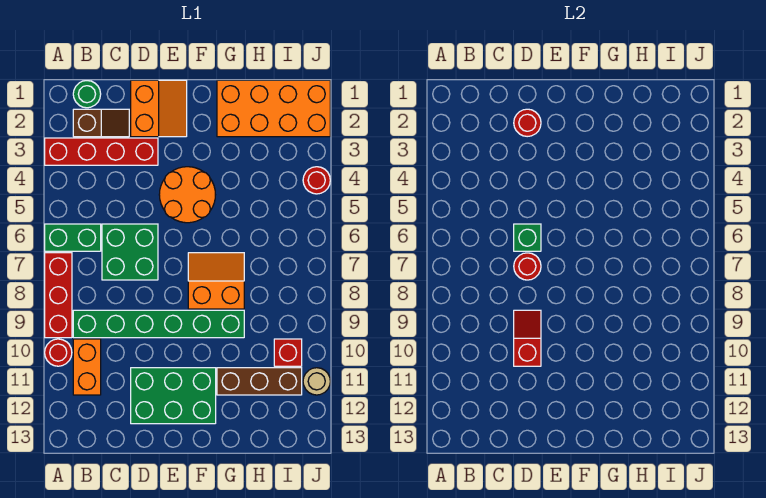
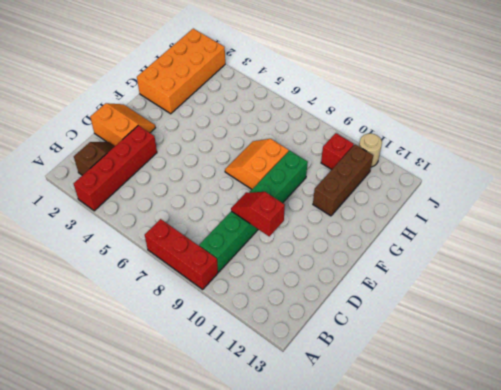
none -> green brick A6:B6 level 1
none -> red round brick A10 level 1
none -> green round brick B1 level 1

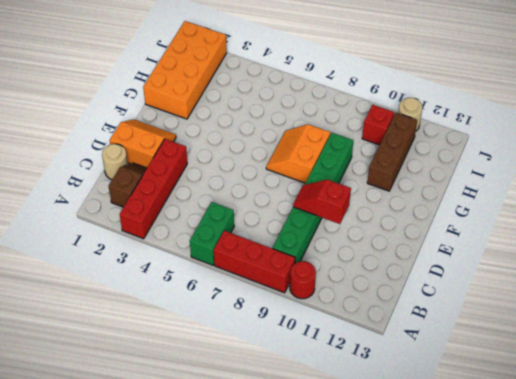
tan round brick C1 level 1 -> none
none -> green round brick B1 level 1
none -> orange brick B10:B11 level 1
none -> green brick C6:D7 level 1

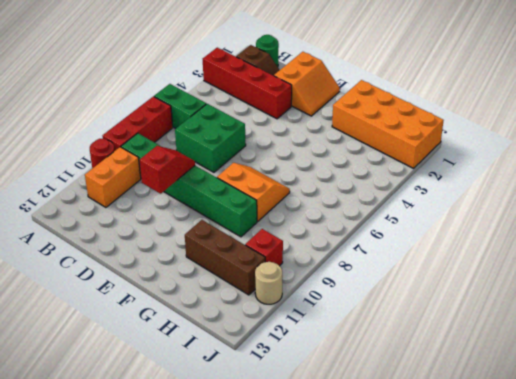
none -> green brick D11:F12 level 1
none -> orange round brick E4:F5 level 1
none -> red round brick J4 level 1

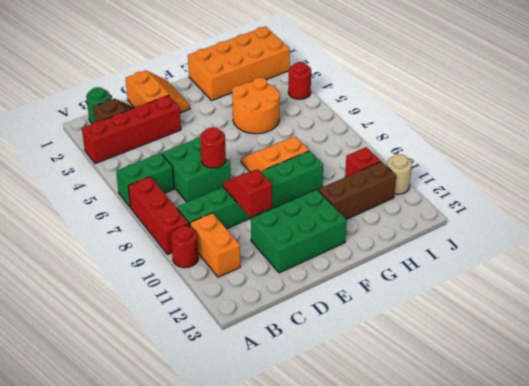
orange round brick G4:H5 level 1 -> orange round brick E4:F5 level 1
none -> red round brick D2 level 2
none -> green brick D6 level 2

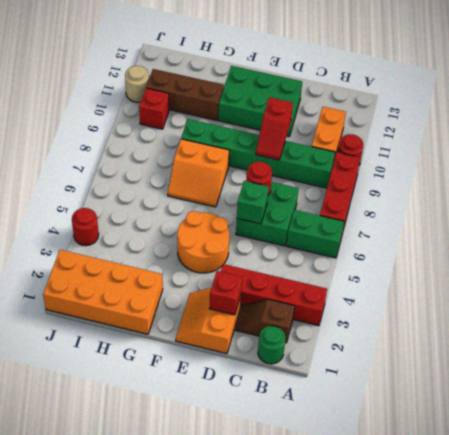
red brick D2 level 2 -> red round brick D2 level 2

